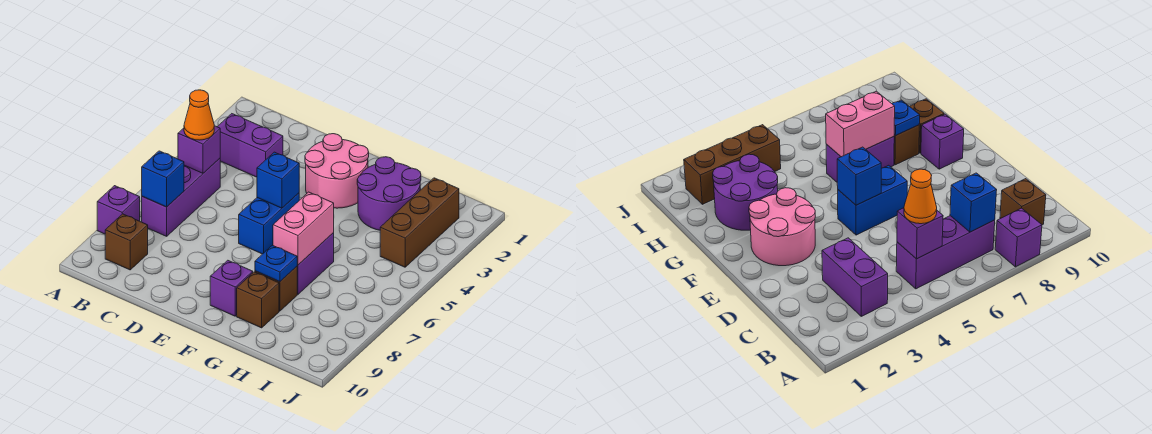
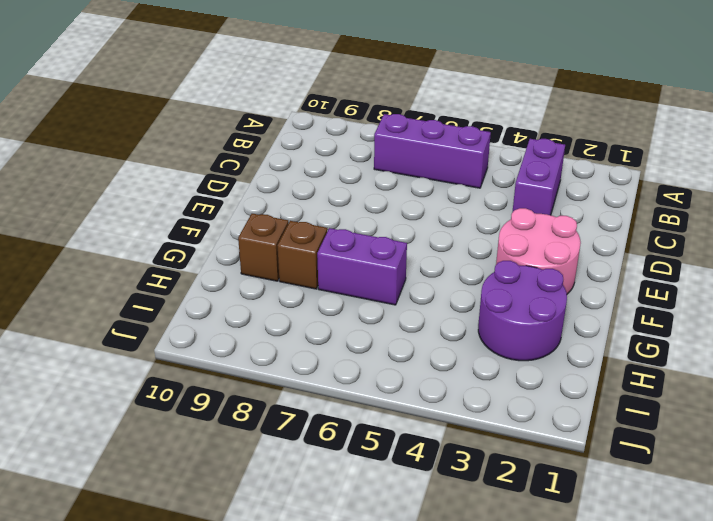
none -> purple brick A8 level 1
none -> brown brick B9 level 1
none -> blue brick E5:E6 level 1

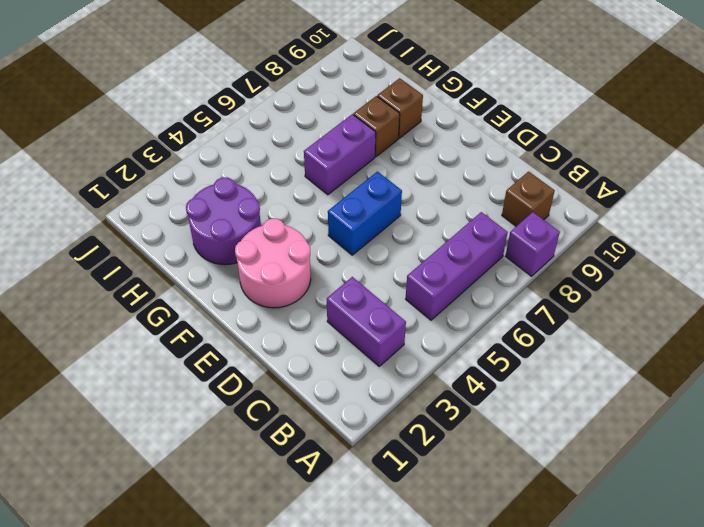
none -> purple brick F9 level 1
none -> brown brick I2:I4 level 1
none -> purple brick B5 level 2

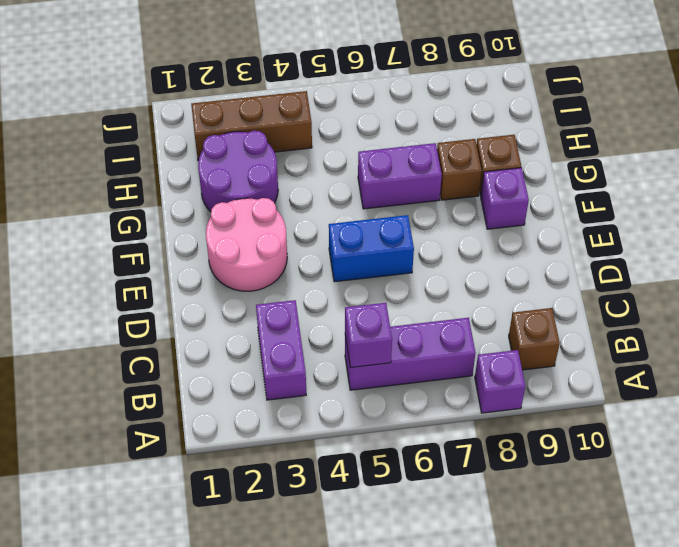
none -> blue brick B7 level 2
none -> blue brick E5 level 2
none -> pink brick G6:G7 level 2

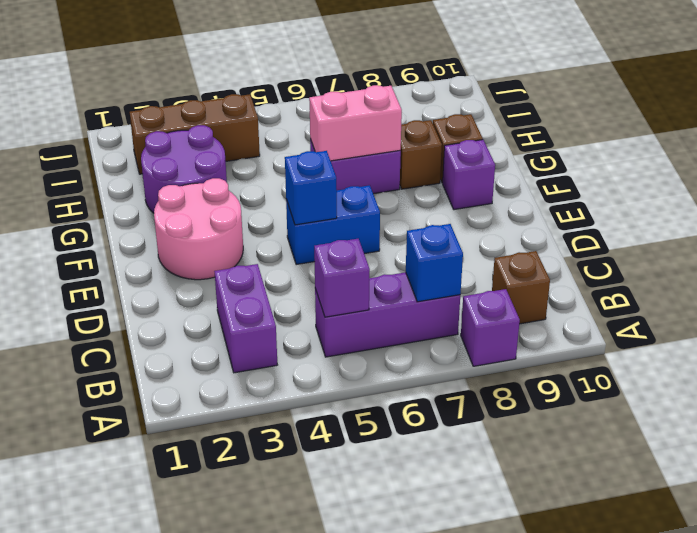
none -> blue plate G8 level 2
none -> orange cone B5 level 3

